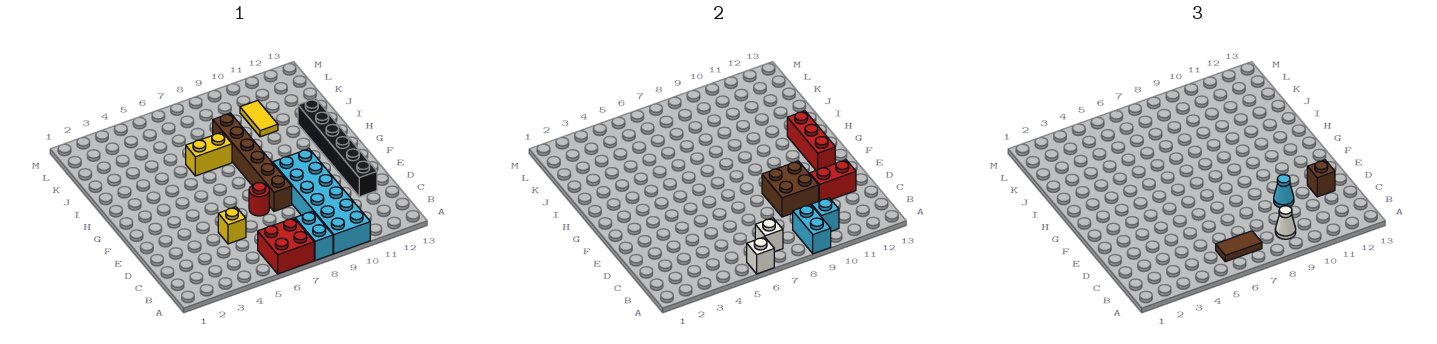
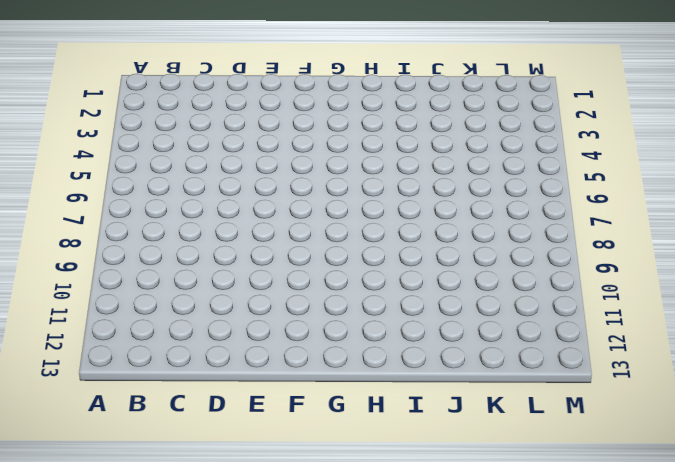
none -> red brick A6:B7 level 1
none -> cyan brick A8:B8 level 1
none -> cyan brick A9:F10 level 1

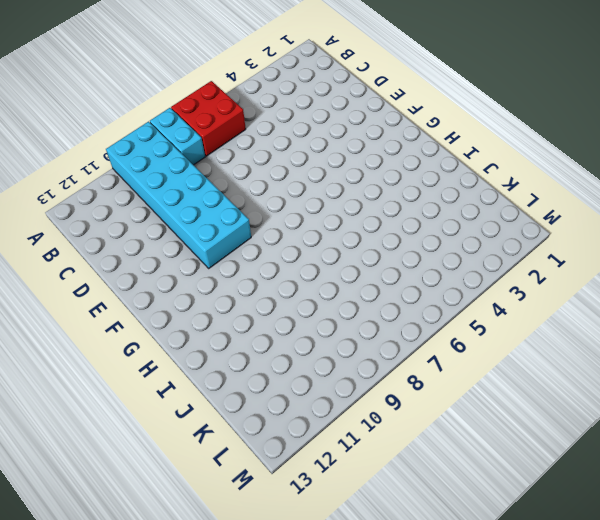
none -> yellow brick D5 level 1
none -> black brick D12:I12 level 1
none -> red round brick E7 level 1

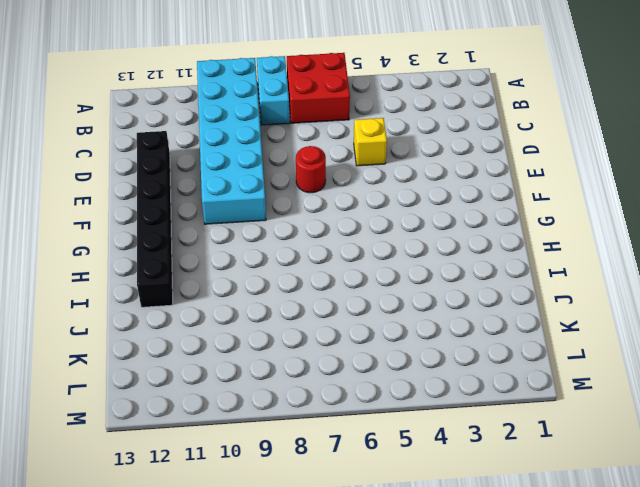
none -> brown brick E8:J8 level 1
none -> yellow brick I6:I7 level 1
none -> yellow tile J10:K10 level 1

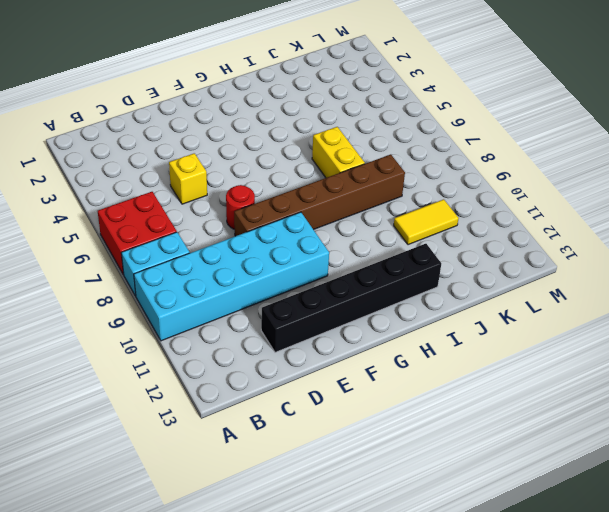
none -> white brick A6 level 2
none -> cyan brick A9:B9 level 2
none -> white brick B7 level 2

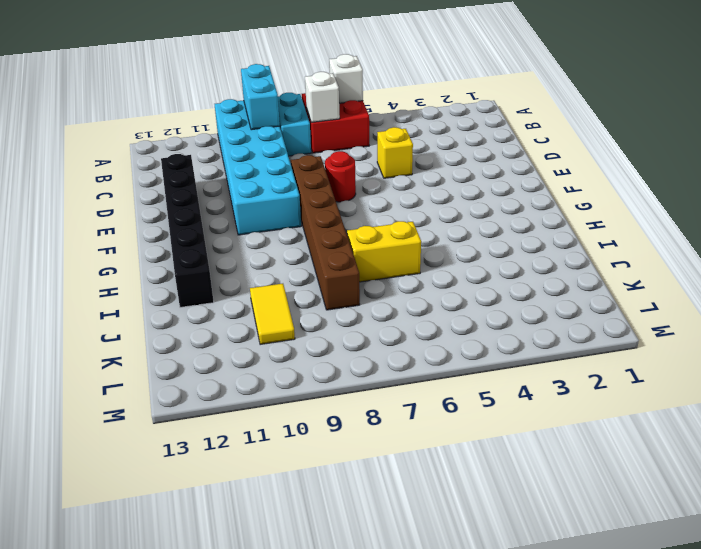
none -> cyan brick B10 level 2
none -> brown brick D9:E10 level 2
none -> red brick D11:D12 level 2

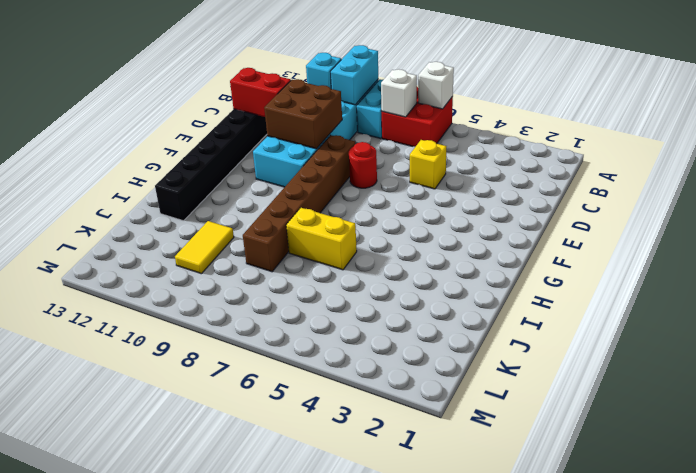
none -> red brick F12:H12 level 2
none -> brown tile B6:B7 level 3
none -> white cone B9 level 3

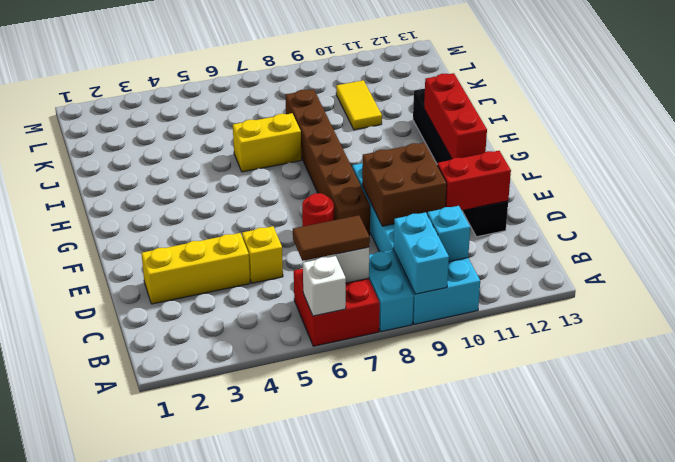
yellow brick D2:D4 level 1 -> none
none -> white cone B9 level 3
none -> cyan cone D10 level 3
none -> brown brick D12 level 3

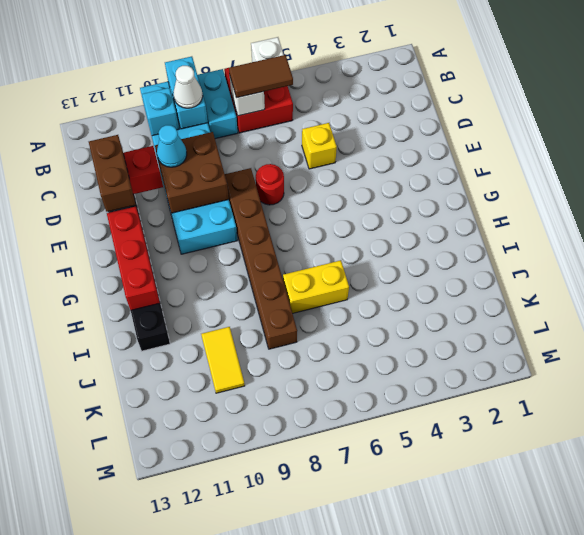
brown brick D12:E12 level 3 -> brown brick D12 level 3

